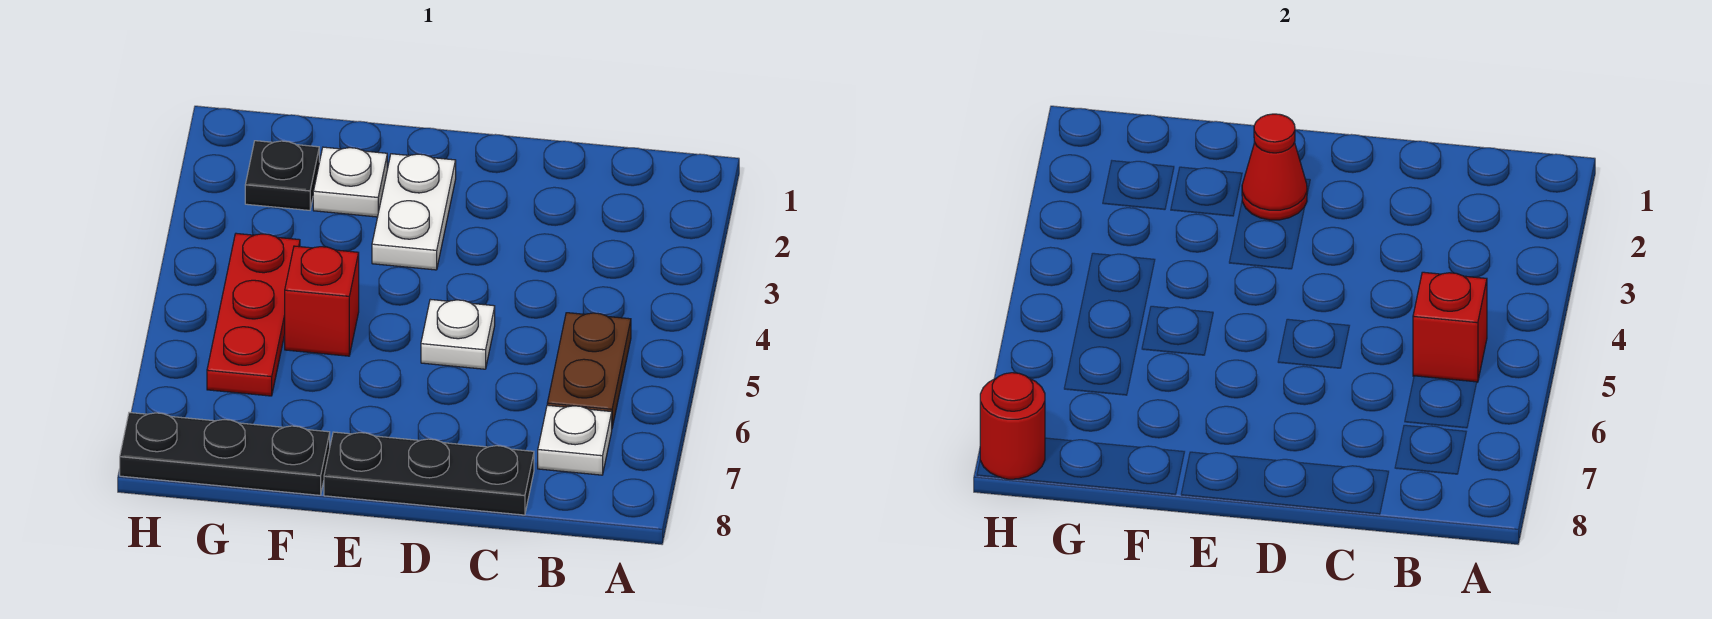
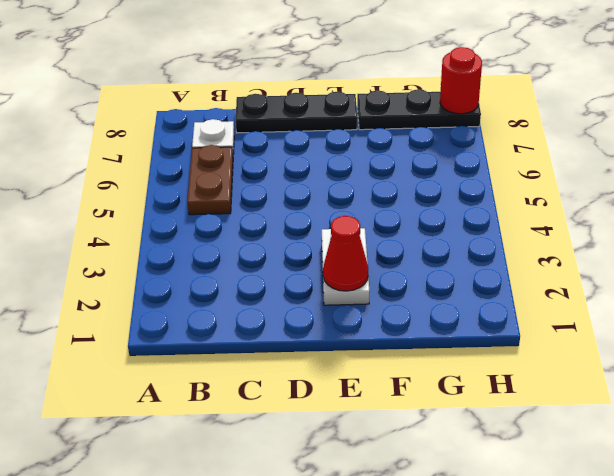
none -> white plate D5 level 1
none -> white plate F2 level 1
none -> red brick F5 level 1

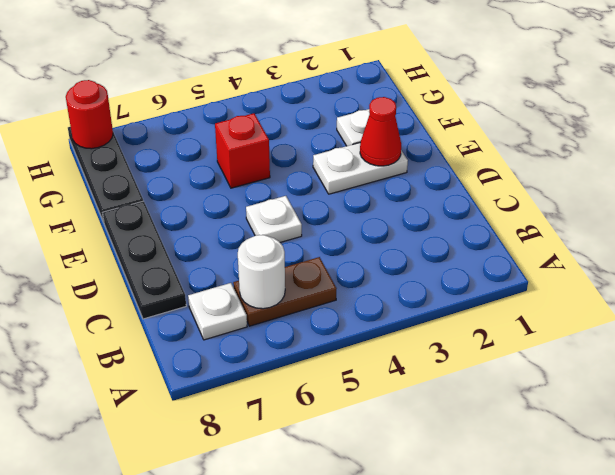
white round brick B6 level 2 -> none
none -> black plate G2 level 1
none -> red plate G4:G6 level 1
none -> red brick B5 level 2

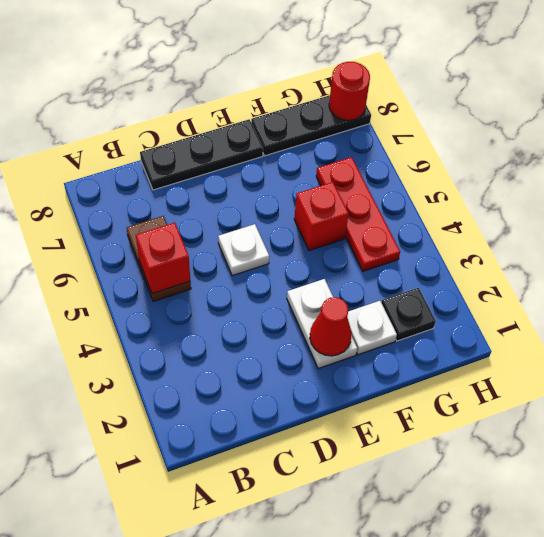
none -> white plate B7 level 1

